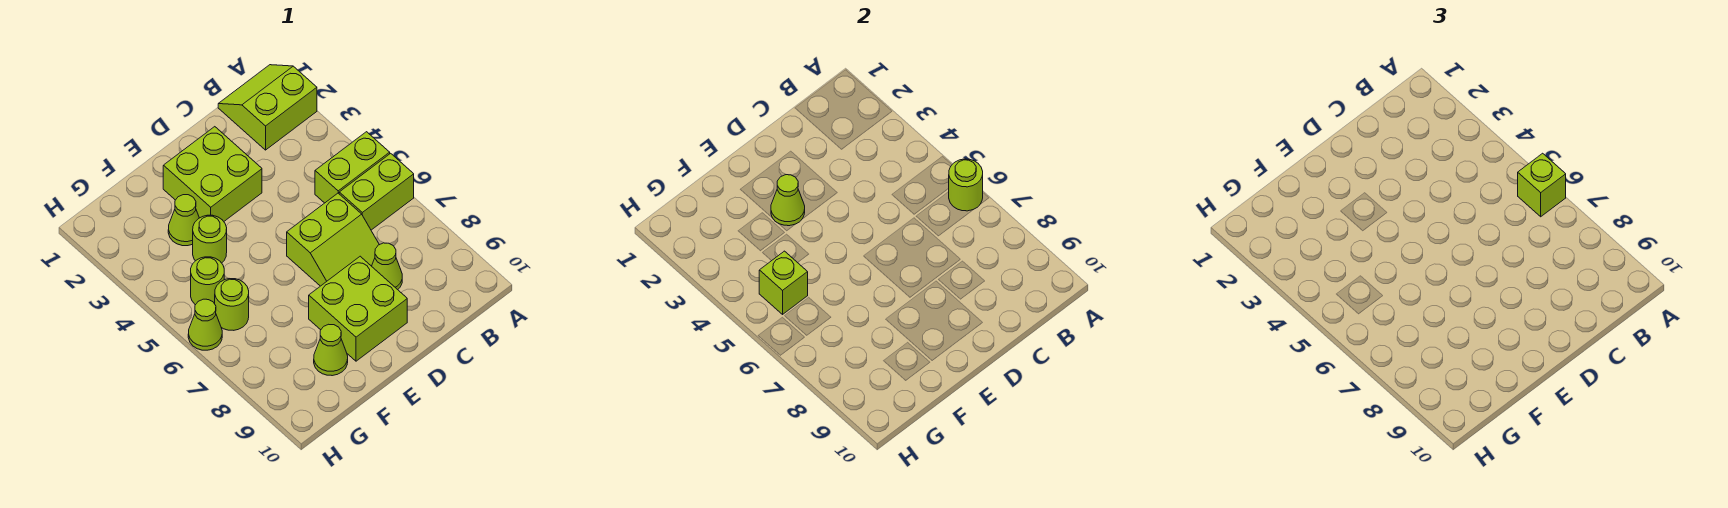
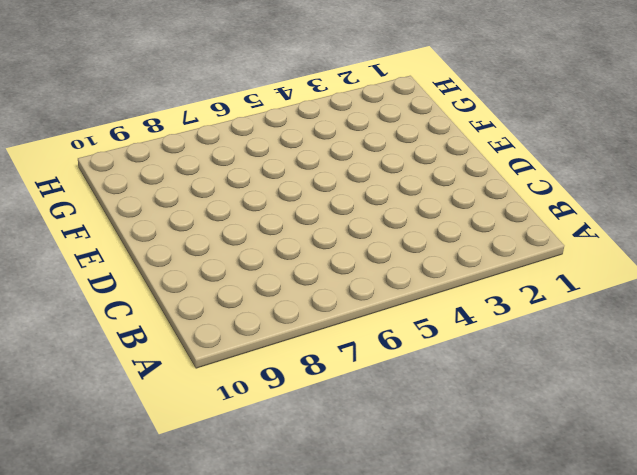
none -> lime slope A1:B2 level 1 top 2
none -> lime brick A5:B5 level 1
none -> lime brick A6:B6 level 1

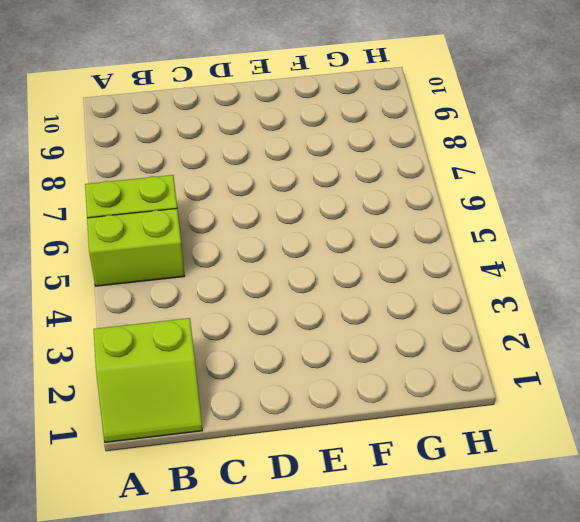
none -> lime slope C6:D7 level 1 top 6
none -> lime cone C8 level 1
none -> lime brick D2:E3 level 1

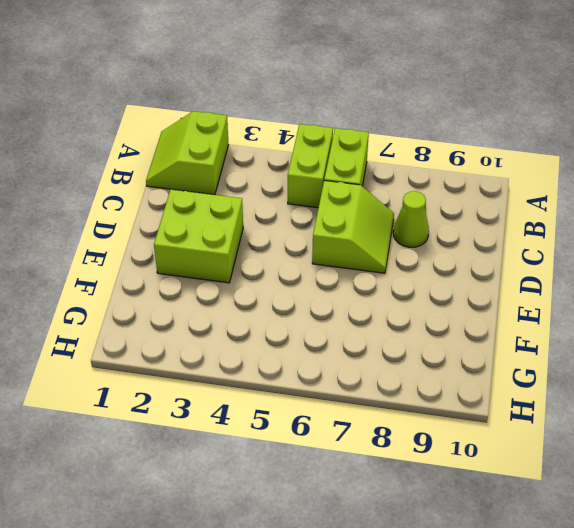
none -> lime brick D8:E9 level 1
none -> lime cone F3 level 1
none -> lime round brick F4 level 1

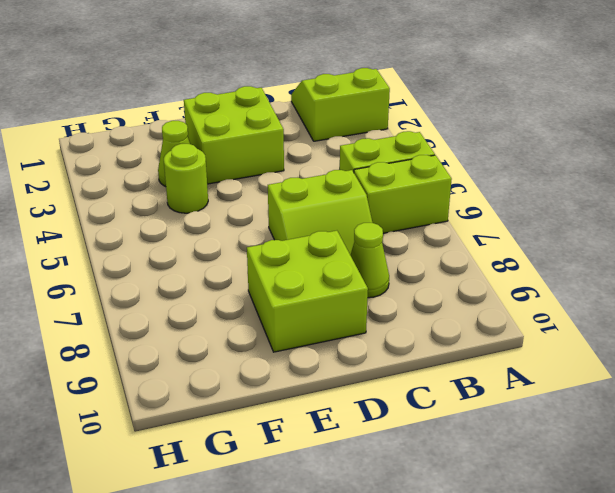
none -> lime cone F9 level 1
none -> lime round brick G5 level 1
none -> lime round brick G6 level 1

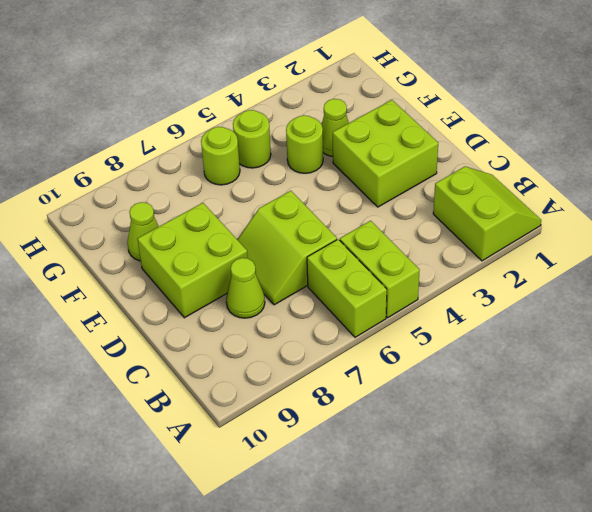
none -> lime cone H6 level 1
none -> lime round brick A6 level 2
none -> lime cone E3 level 2

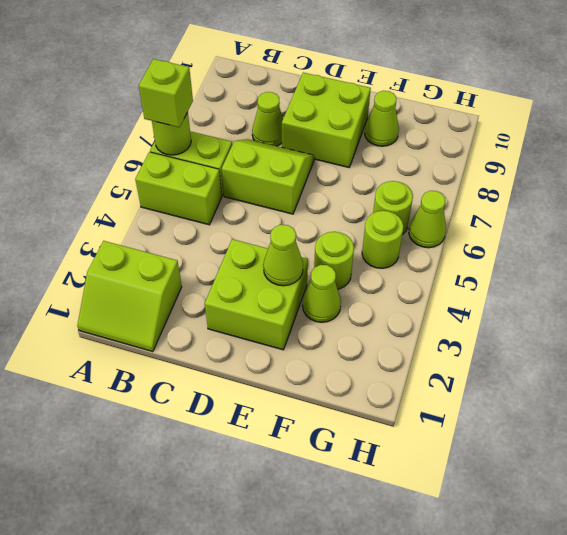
none -> lime brick G5 level 2

